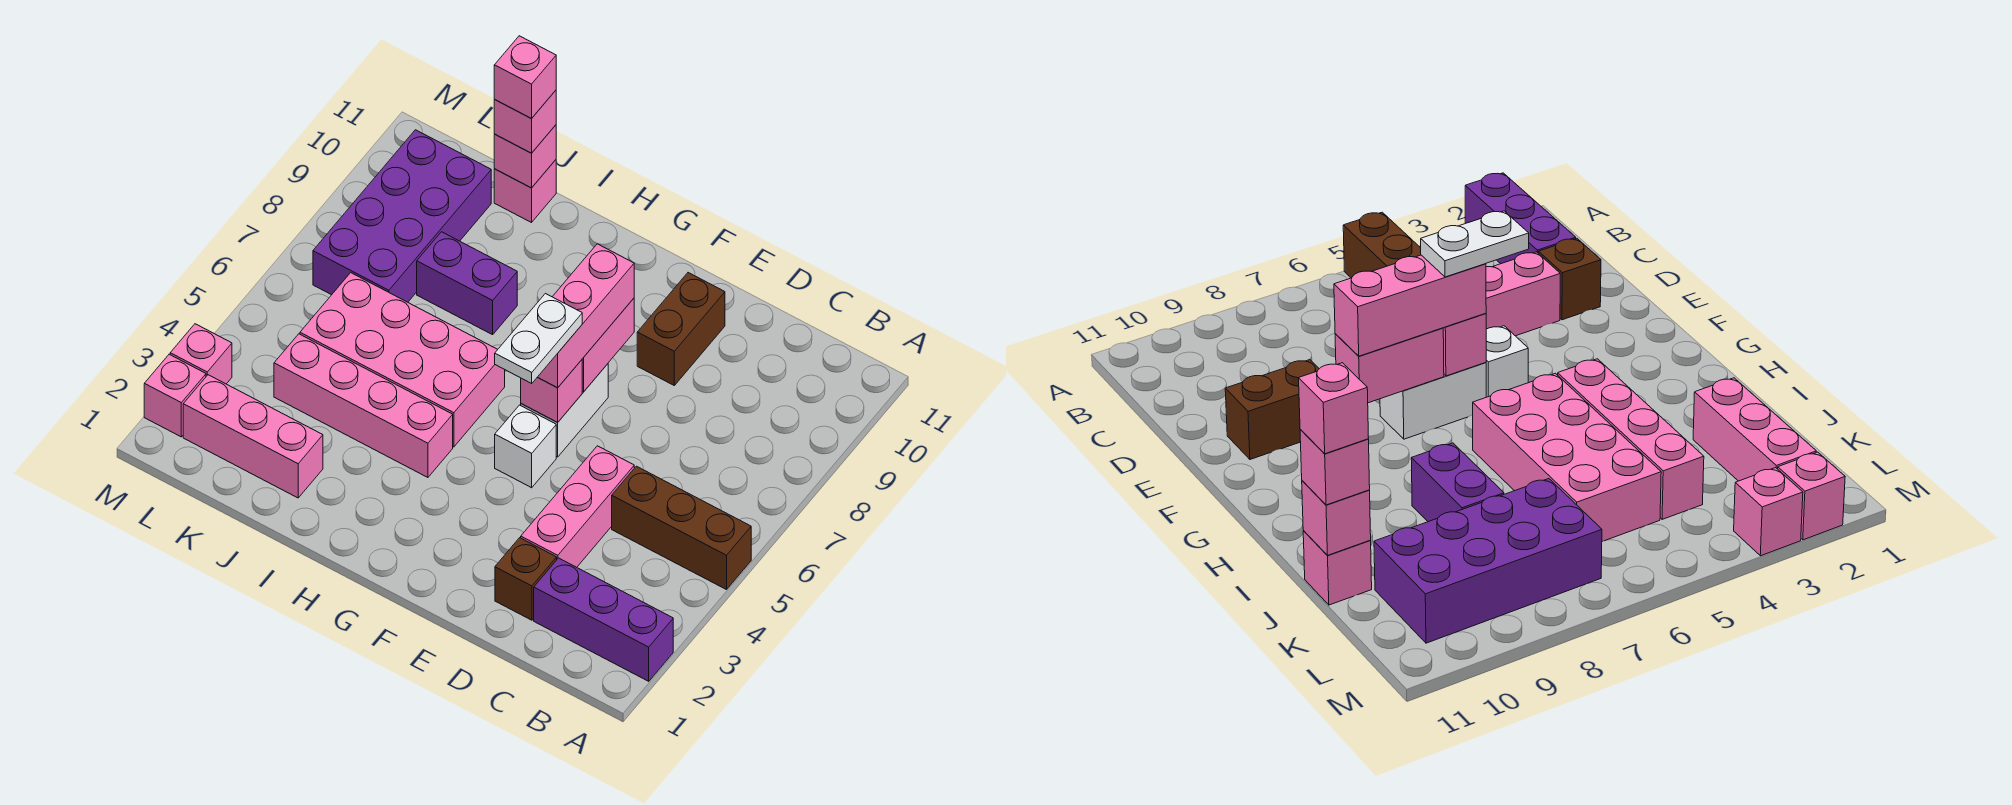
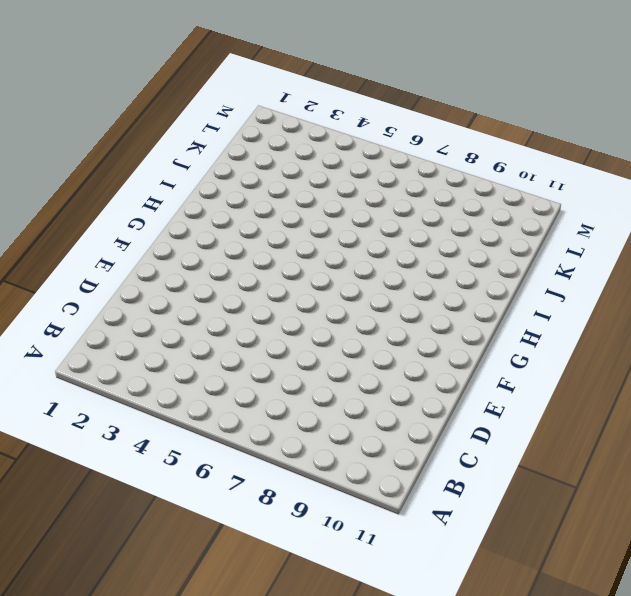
none -> purple brick A2:C2 level 1
none -> brown brick A5:C5 level 1
none -> brown brick D2 level 1

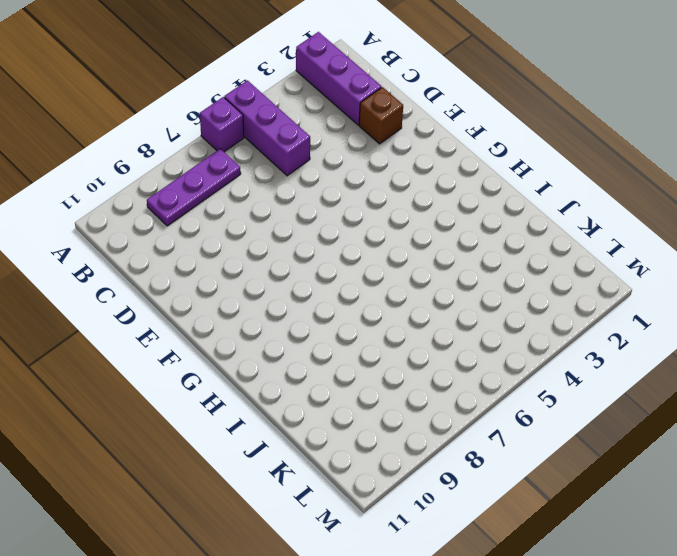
purple brick A5:C5 level 1 -> brown brick A5:C5 level 1
purple brick A6 level 1 -> none
purple plate B7:B9 level 1 -> none
none -> pink brick D3:D5 level 1
none -> brown brick E9:E10 level 1
none -> white brick F5 level 1

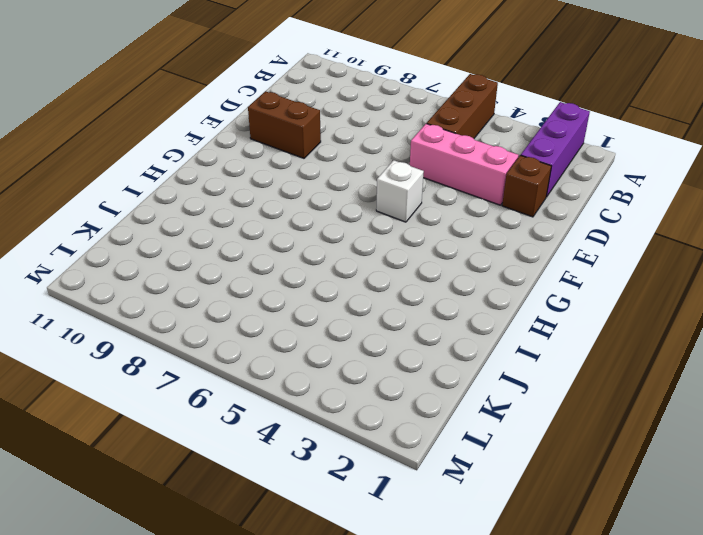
none -> white brick F6:F7 level 1
none -> pink brick H4:K4 level 1
none -> pink brick H5:K6 level 1

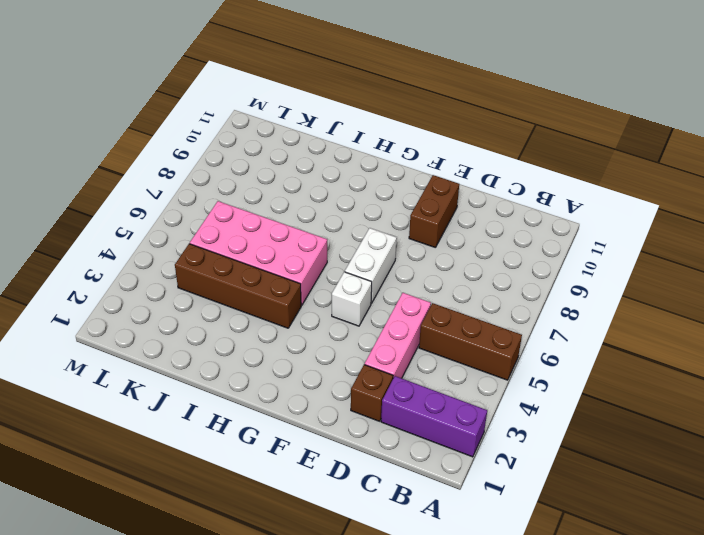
brown brick H4:K4 level 1 -> pink brick H4:K4 level 1
none -> purple brick I8:J8 level 1
none -> pink brick J2:L2 level 1
none -> pink brick J11 level 1

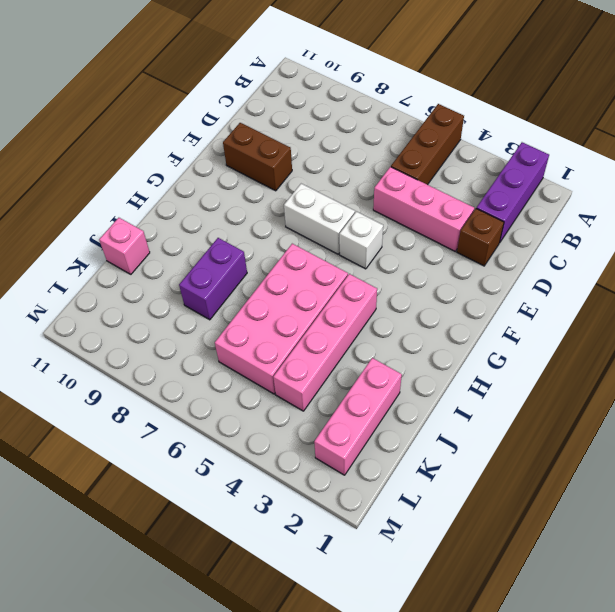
none -> purple brick K7:L10 level 1
none -> pink brick M2 level 1
none -> pink brick M3 level 1

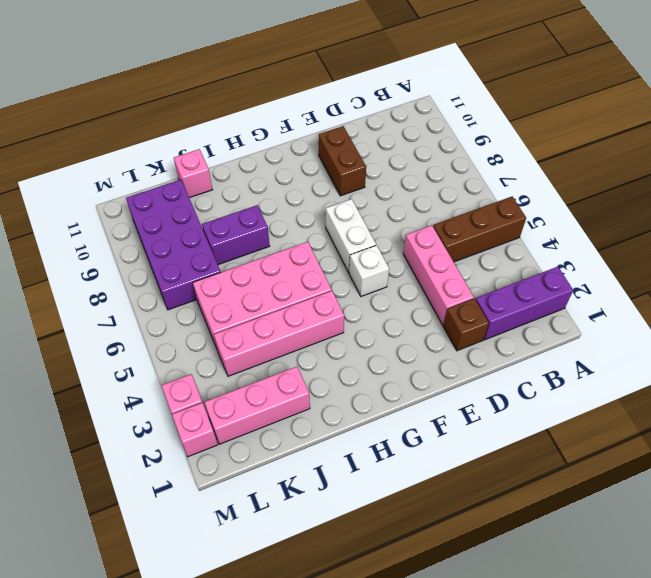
none -> pink brick F6 level 2
none -> pink brick F7:F8 level 2
none -> pink brick J11 level 2

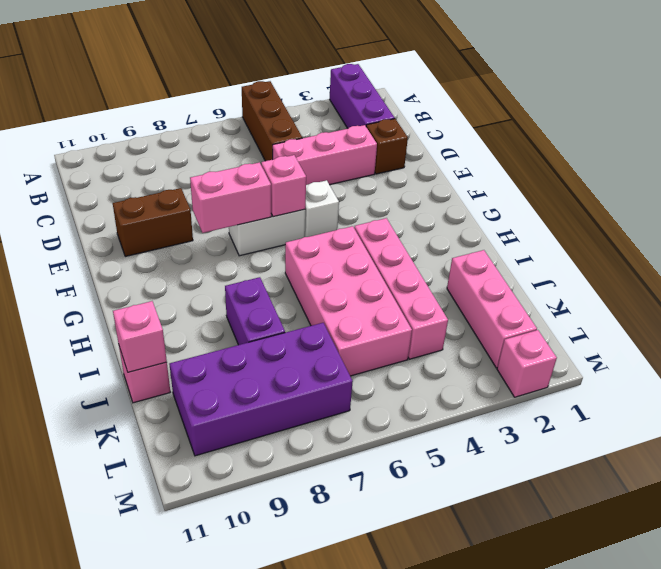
none -> pink brick M3 level 1
none -> pink brick F6:F8 level 3
none -> pink brick J11 level 3

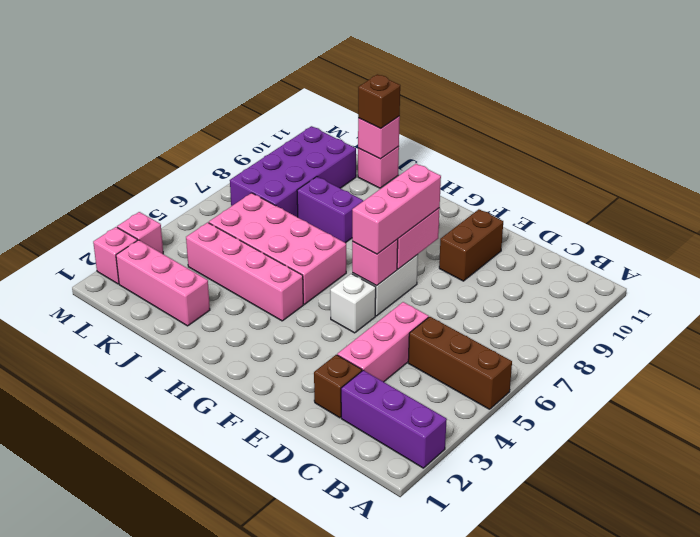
brown brick J11 level 3 -> pink brick J11 level 3
none -> white plate F5:F6 level 4
none -> pink brick J11 level 4

